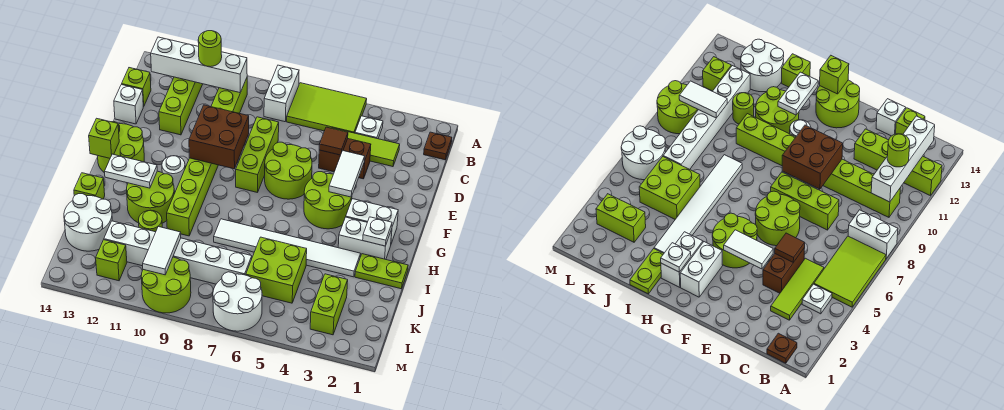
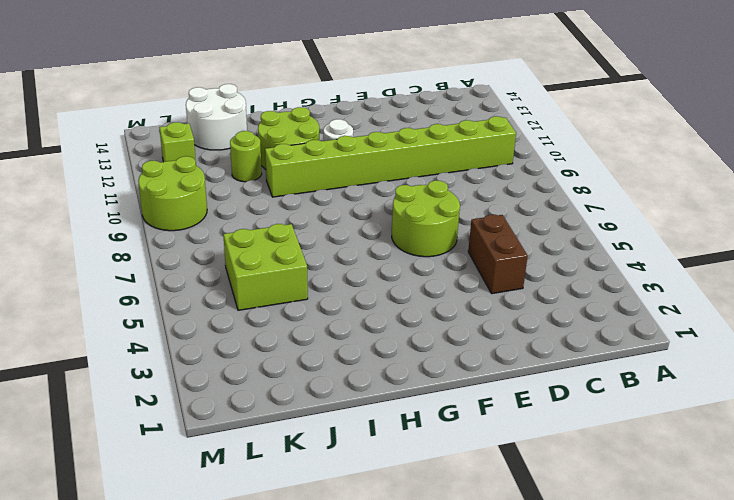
none -> lime tile A5:B7 level 1
none -> white brick A8:B8 level 1
none -> lime brick A12:D12 level 1
none -> brown plate B1 level 1

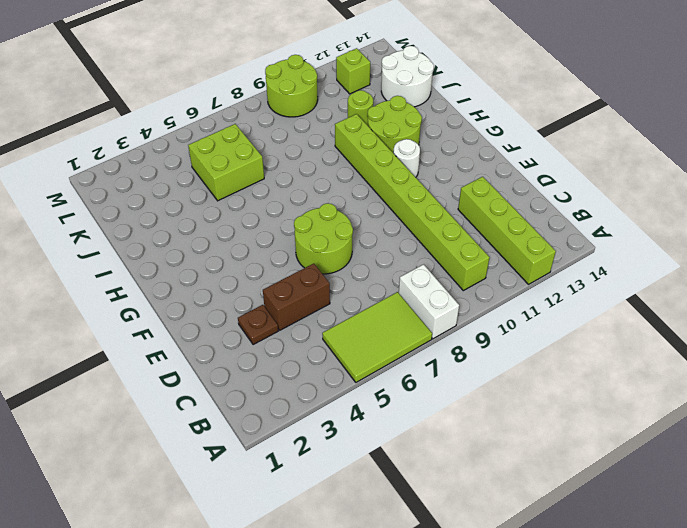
brown plate D3 level 1 -> brown plate B1 level 1
none -> white plate B4 level 1
none -> lime tile C3:C5 level 1
none -> lime brick C14 level 1
none -> lime brick D8:F8 level 1

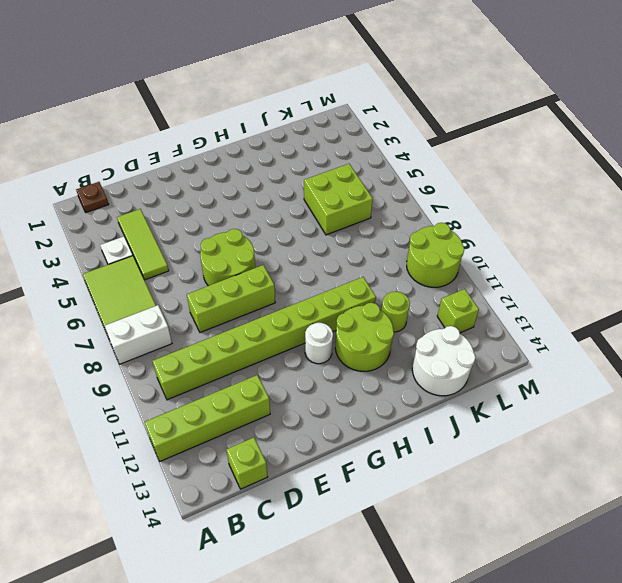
none -> brown brick D4:D5 level 1
none -> white brick D14 level 1
none -> lime round brick F4:G5 level 1
none -> lime round brick F13:G14 level 1

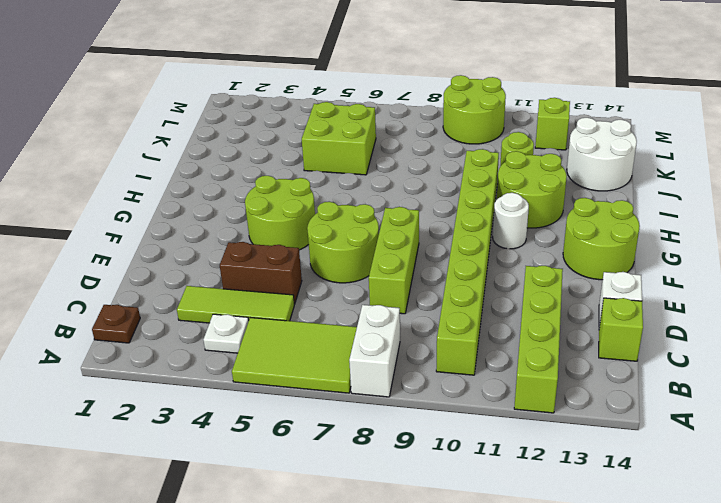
none -> white brick G2:G3 level 1
none -> white brick H2:H3 level 1
none -> lime plate I1:I2 level 1
none -> white tile I3:I8 level 1

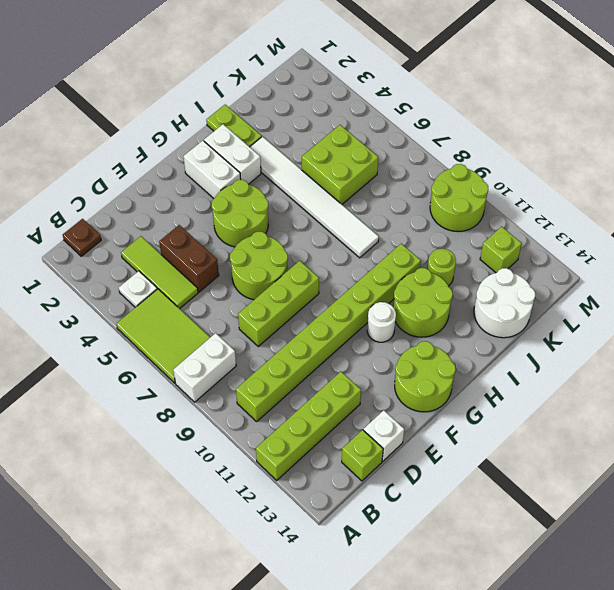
none -> lime brick I14 level 1
none -> lime brick K3:L3 level 1
none -> white brick K7:K12 level 1
none -> white round brick L6:M7 level 1

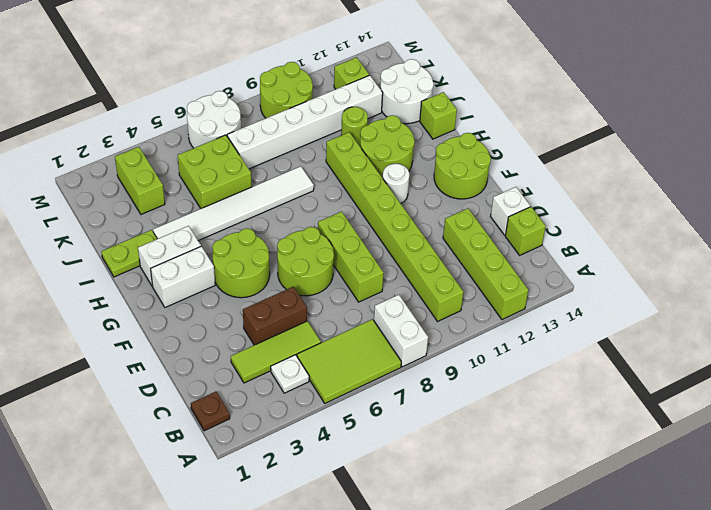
none -> white brick B10:B13 level 2
none -> brown tile D5 level 2
none -> white tile E4:F4 level 2
none -> brown brick E9:F10 level 2

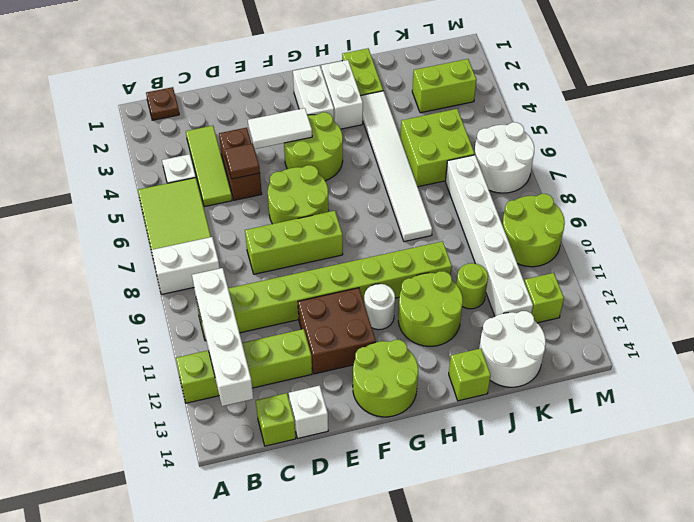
brown brick E11:F12 level 1 -> brown brick E9:F10 level 2
none -> lime brick G14 level 2
none -> white plate H2 level 2
none -> white plate H12:H13 level 2
none -> white tile K10:L10 level 2

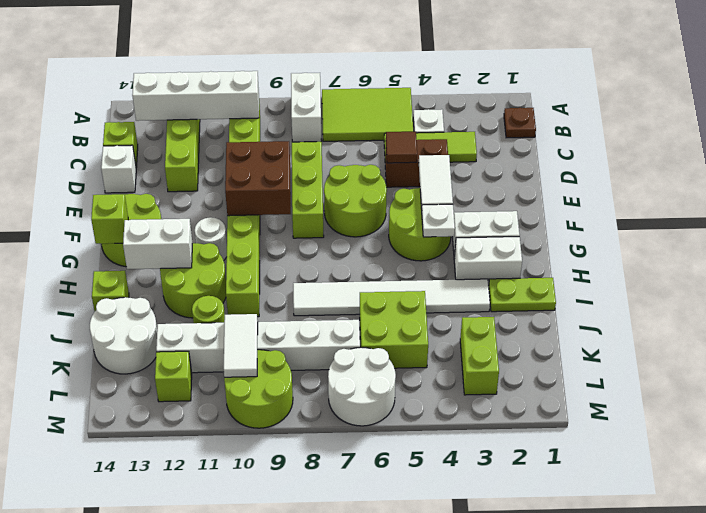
white plate G4 level 2 -> white plate H2 level 2
white brick H12:H13 level 2 -> white plate H12:H13 level 2
none -> lime round brick B11 level 3

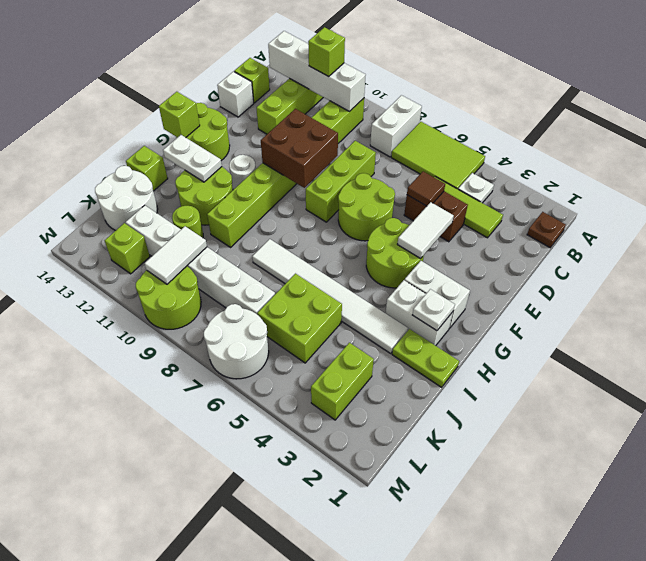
lime brick B11 level 3 -> lime round brick B11 level 3

